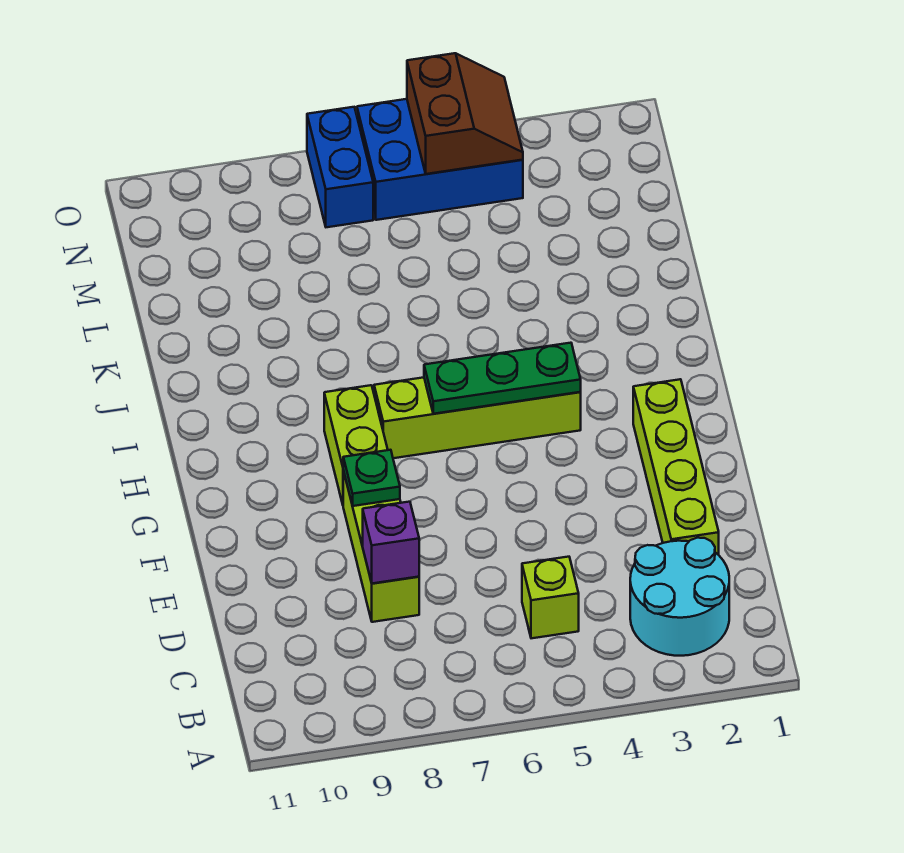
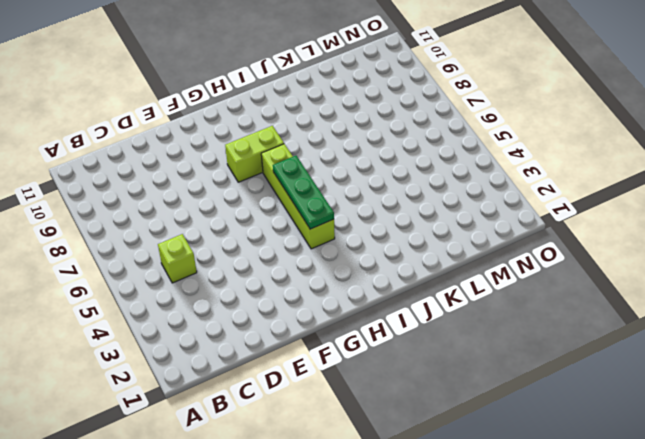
none -> cyan round brick B2:C3 level 1
none -> lime brick D2:G2 level 1
none -> lime brick D8:F8 level 1

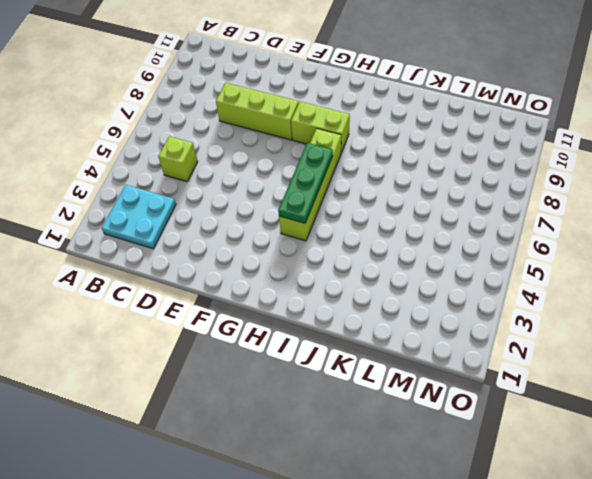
cyan plate B2:C3 level 1 -> cyan round brick B2:C3 level 1
none -> lime brick D2:G2 level 1
none -> blue brick N4:O6 level 1
none -> blue brick N7:O7 level 1

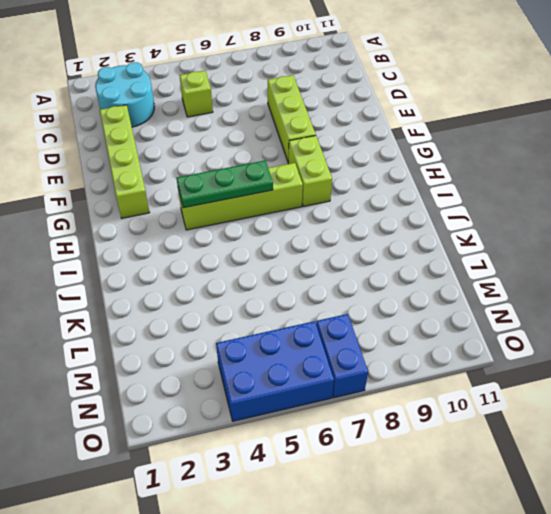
none -> purple brick D8 level 2
none -> green plate F8 level 2
none -> brown slope N4:O5 level 2 top 5

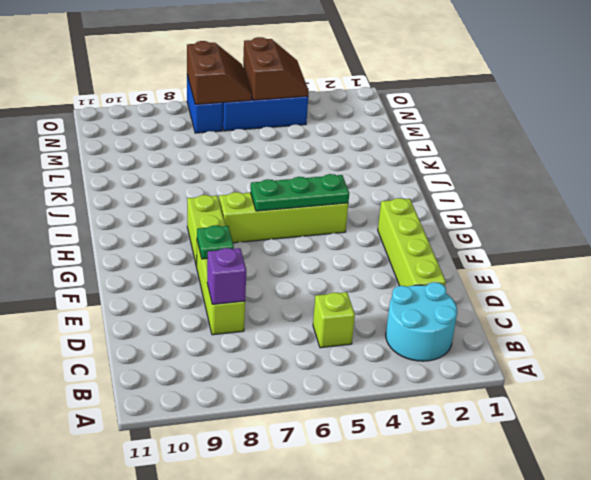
brown slope N6:O7 level 2 top 7 -> none

